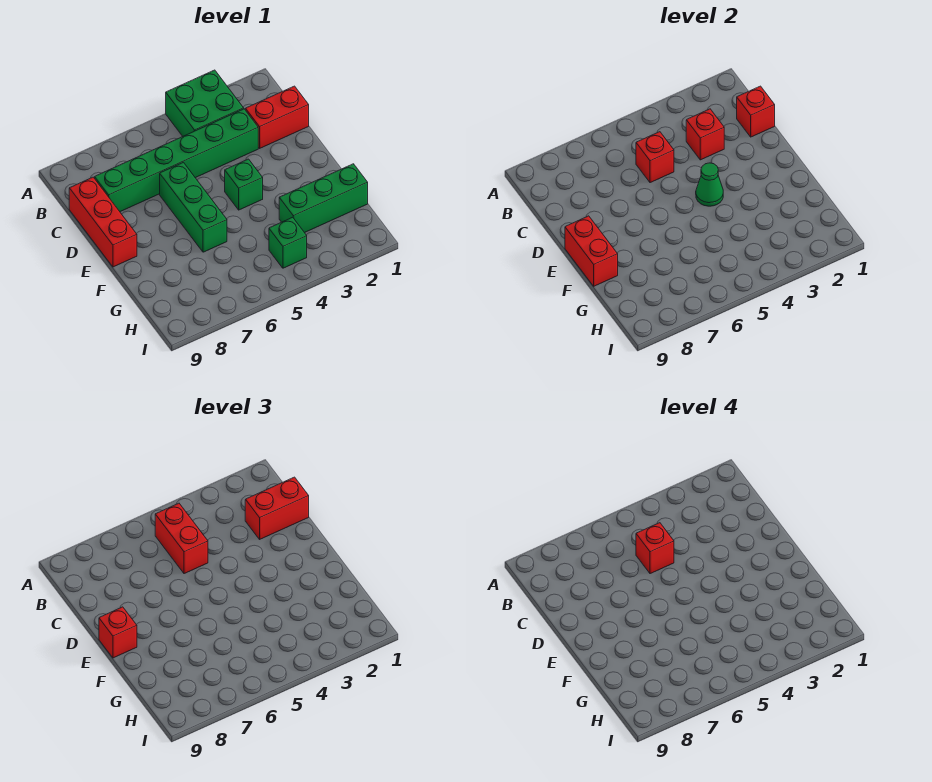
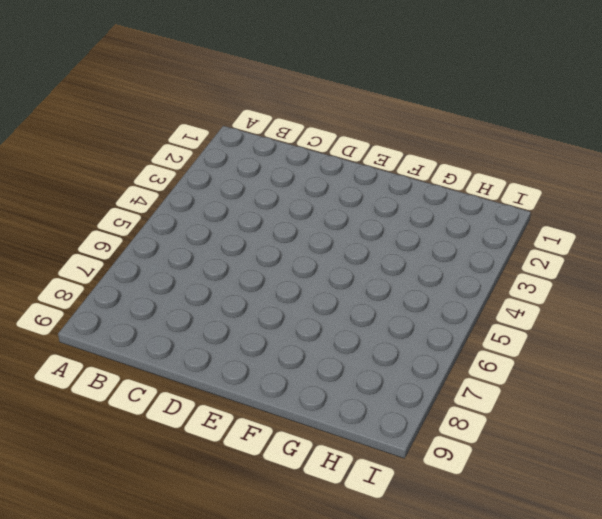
none -> green brick A3:B4 level 1
none -> red brick C1:C2 level 1
none -> green brick C3:C8 level 1

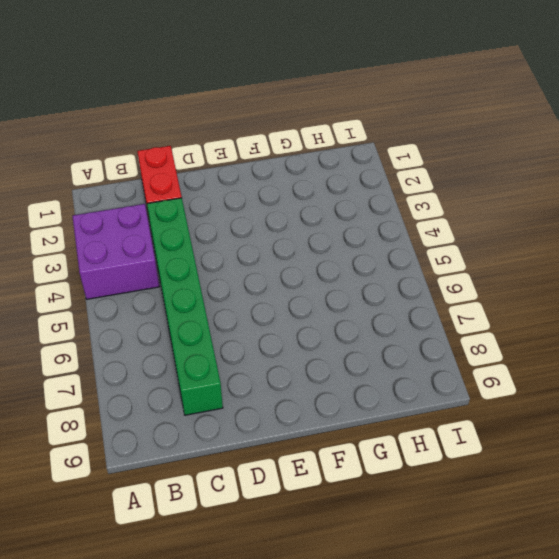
purple brick A3:B4 level 1 -> green brick A3:B4 level 1
none -> red brick C9:E9 level 1
none -> green brick D6:F6 level 1
none -> green brick E4 level 1

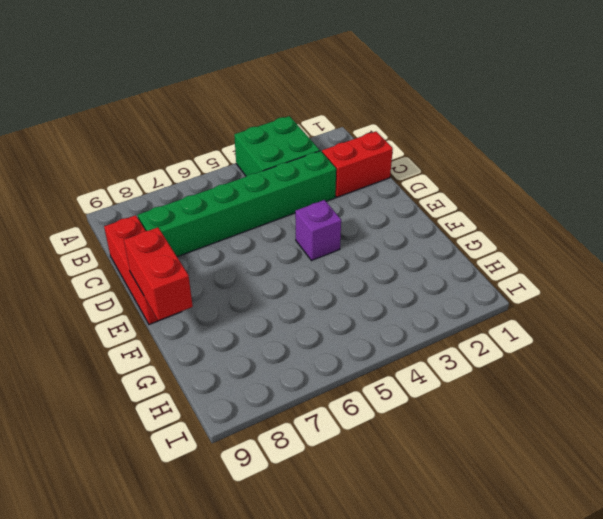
purple brick E4 level 1 -> green brick E4 level 1
none -> green brick D6:F6 level 1
none -> green brick G1:G3 level 1
none -> green brick H4 level 1

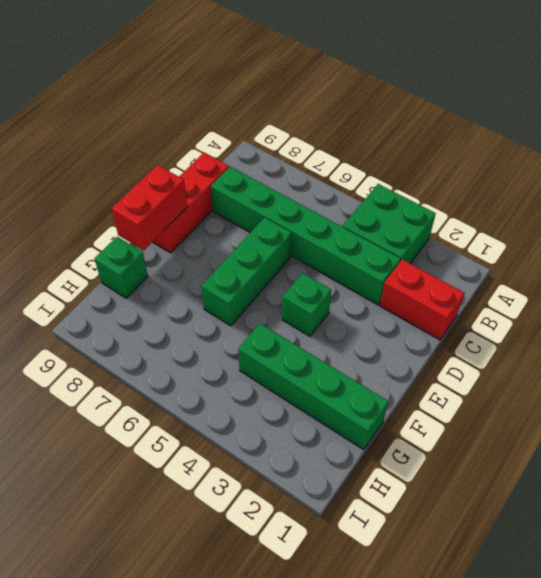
green brick G1:G4 level 1 -> green brick G1:G3 level 1
green brick G9 level 1 -> green brick H4 level 1
none -> red brick C1 level 2
none -> red brick C3 level 2
none -> red brick C5 level 2

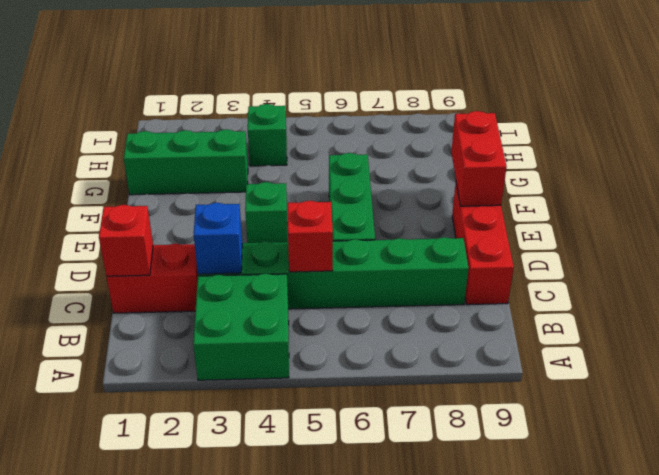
blue brick C3 level 2 -> red brick C3 level 2
none -> green cone E4 level 2
none -> red brick B5:C5 level 3
none -> red brick C1:C2 level 3

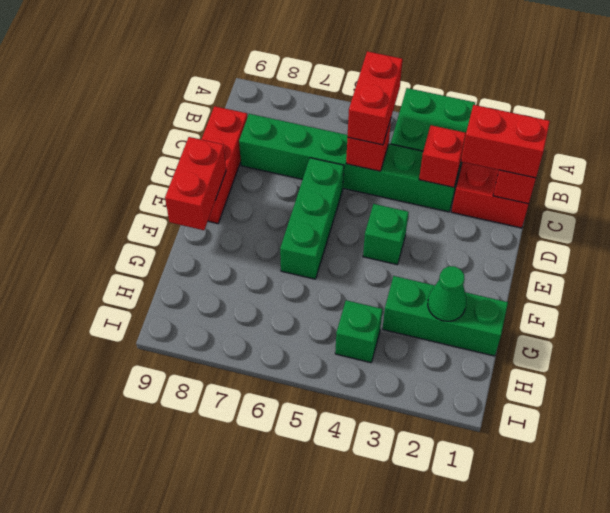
green cone G2 level 2 -> green cone E4 level 2
none -> red brick E9 level 3
none -> red brick C5 level 4

